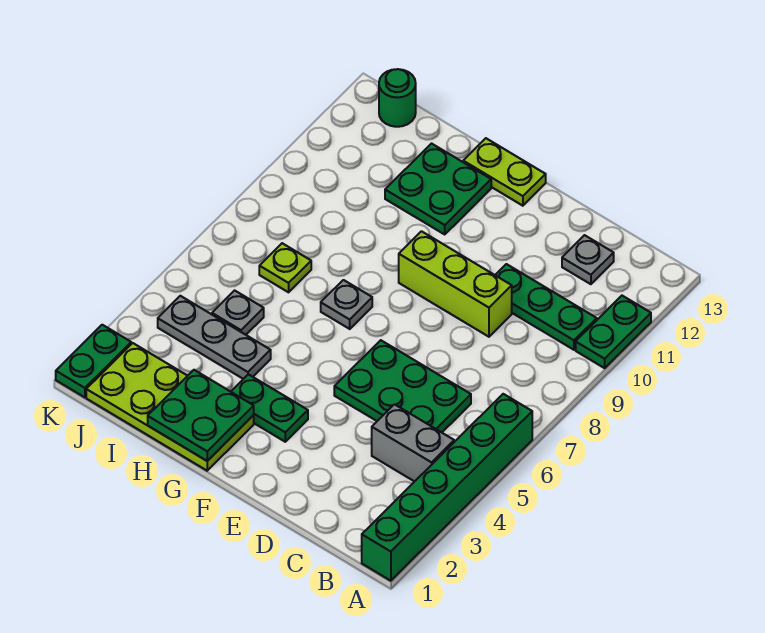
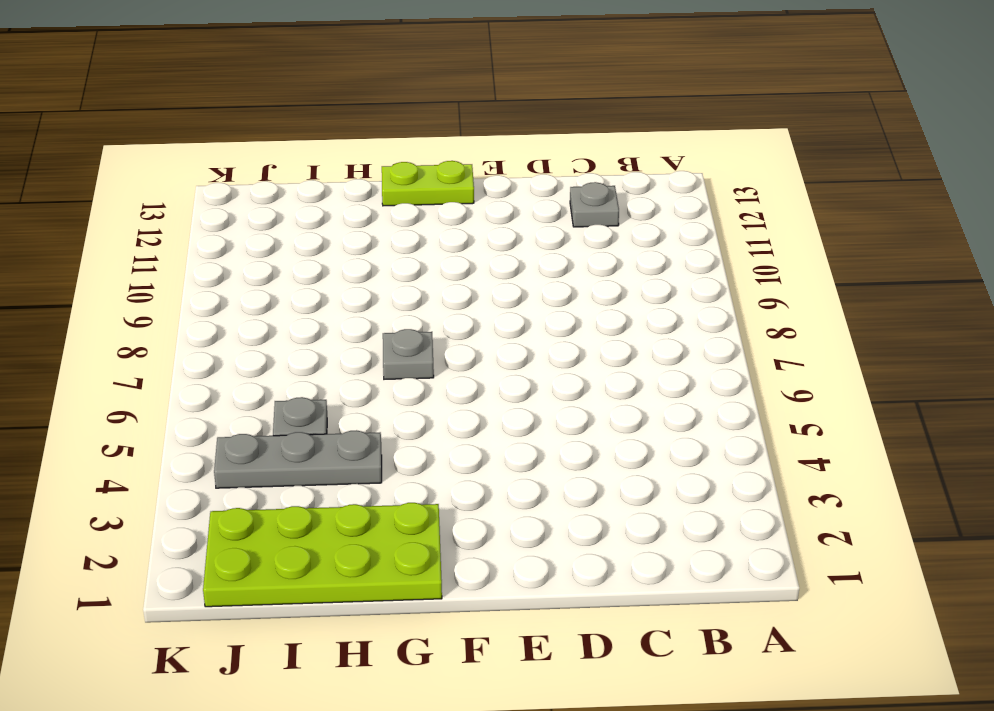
none -> green brick A1:A6 level 1
none -> green plate A10:A11 level 1
none -> grey brick B4:C4 level 1

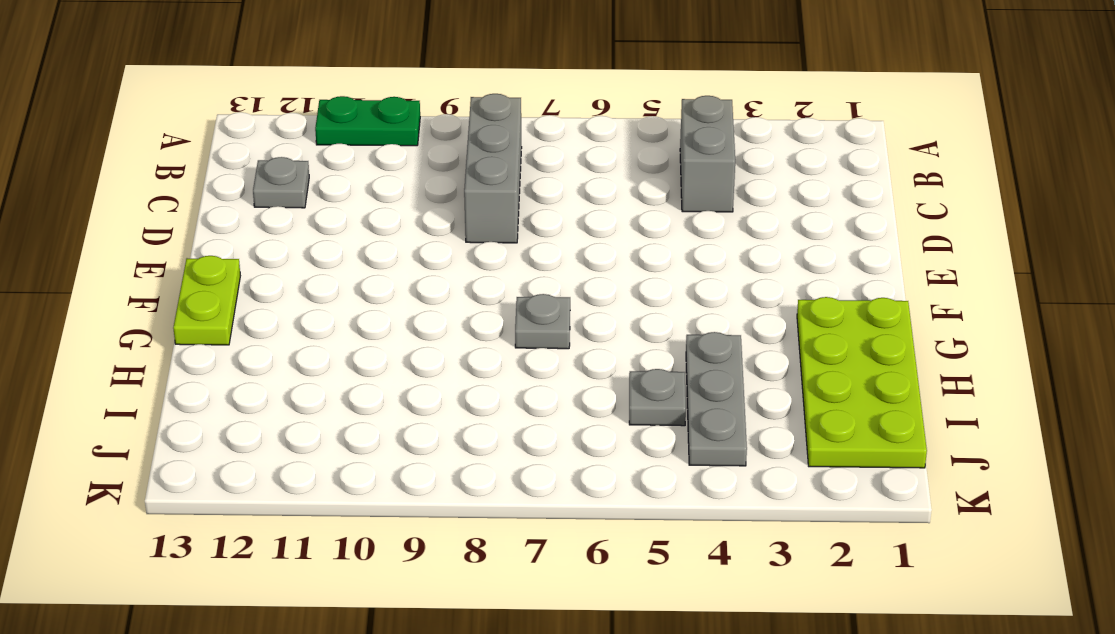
grey brick B8:D8 level 1 -> none
none -> green brick A1:A6 level 1
none -> green plate B10:D10 level 1
none -> green plate C5:E6 level 1

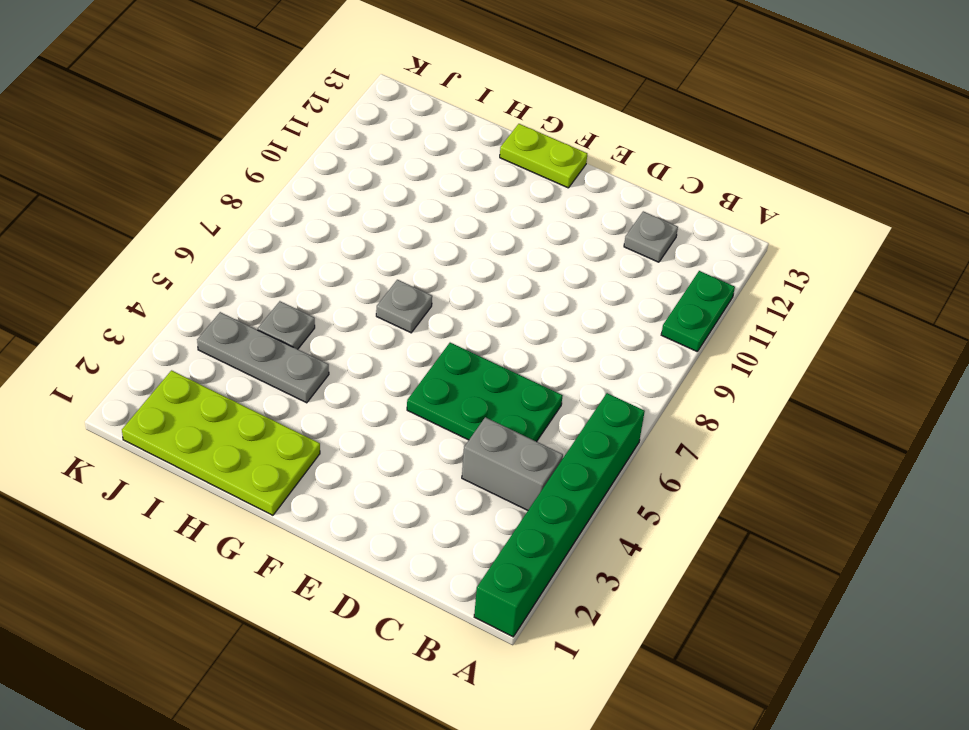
none -> green plate B10:D10 level 1
none -> lime brick D9:F9 level 1
none -> green plate F3:G3 level 1

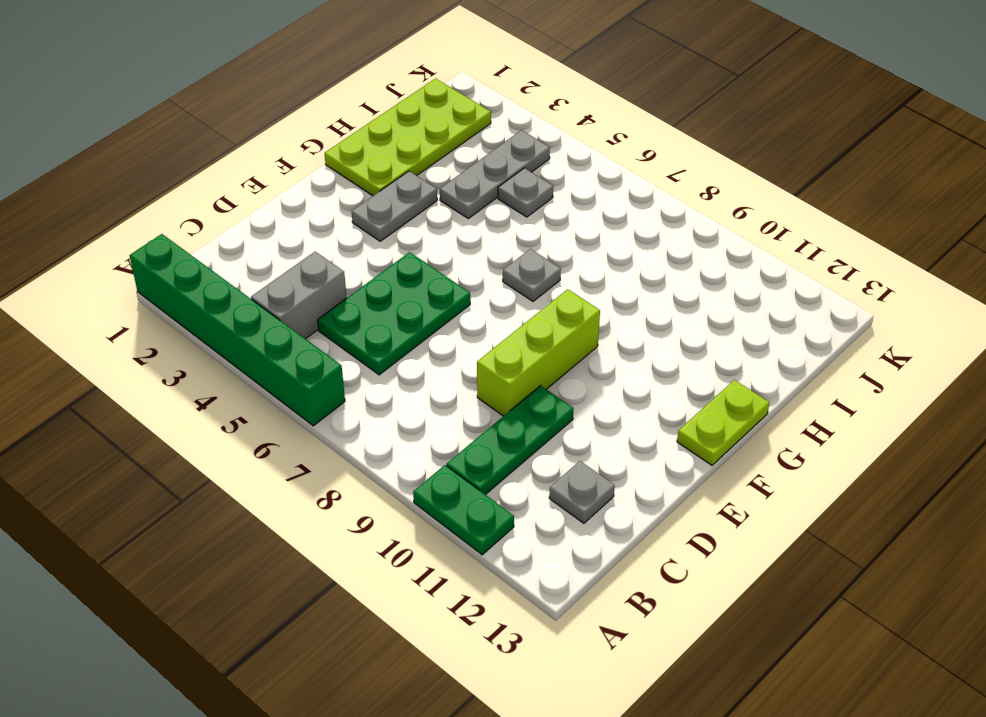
grey plate F3:G3 level 1 -> green plate F3:G3 level 1
none -> green plate G11:H12 level 1
none -> lime plate I7 level 1
none -> green round brick J13 level 1

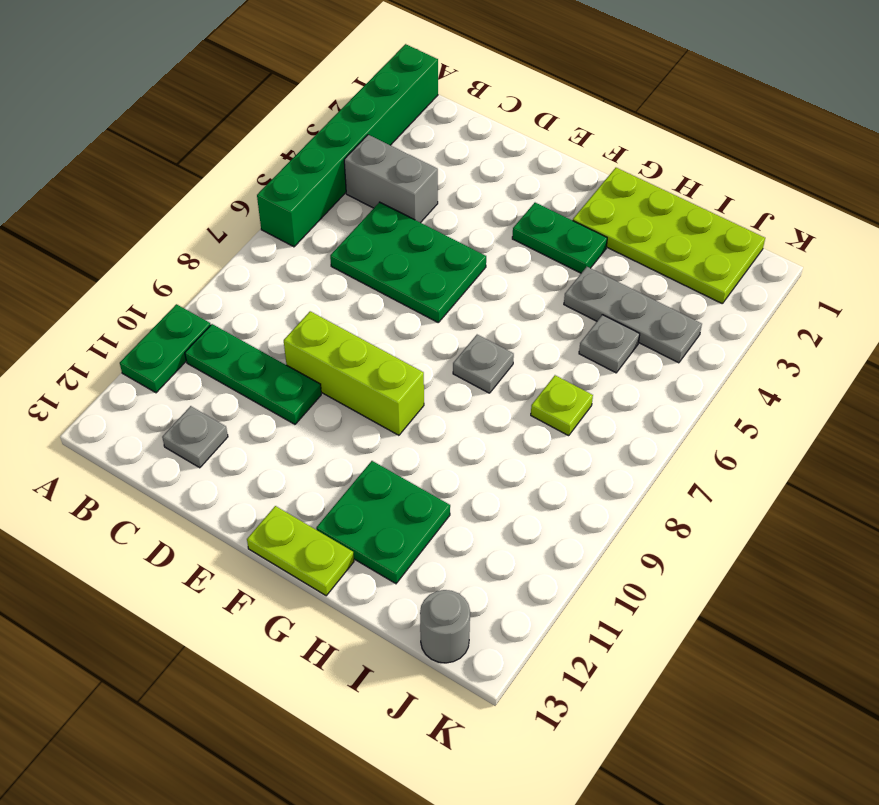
grey round brick J13 level 1 -> green round brick J13 level 1
none -> green plate K1:K2 level 1
none -> green plate G1:H2 level 2

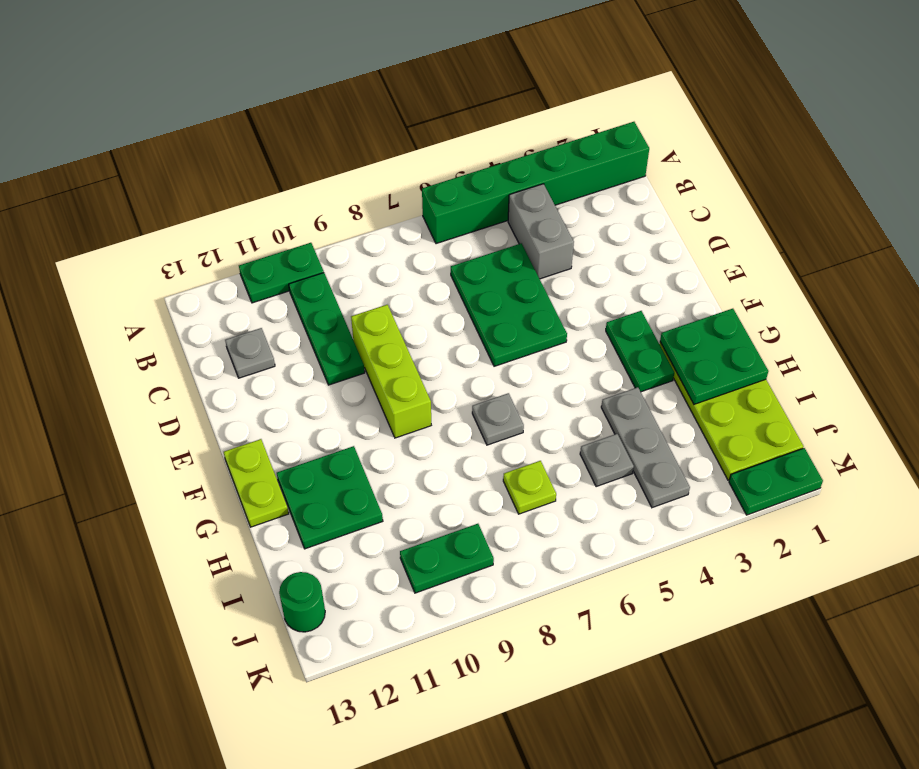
green plate J9:J10 level 1 -> none

